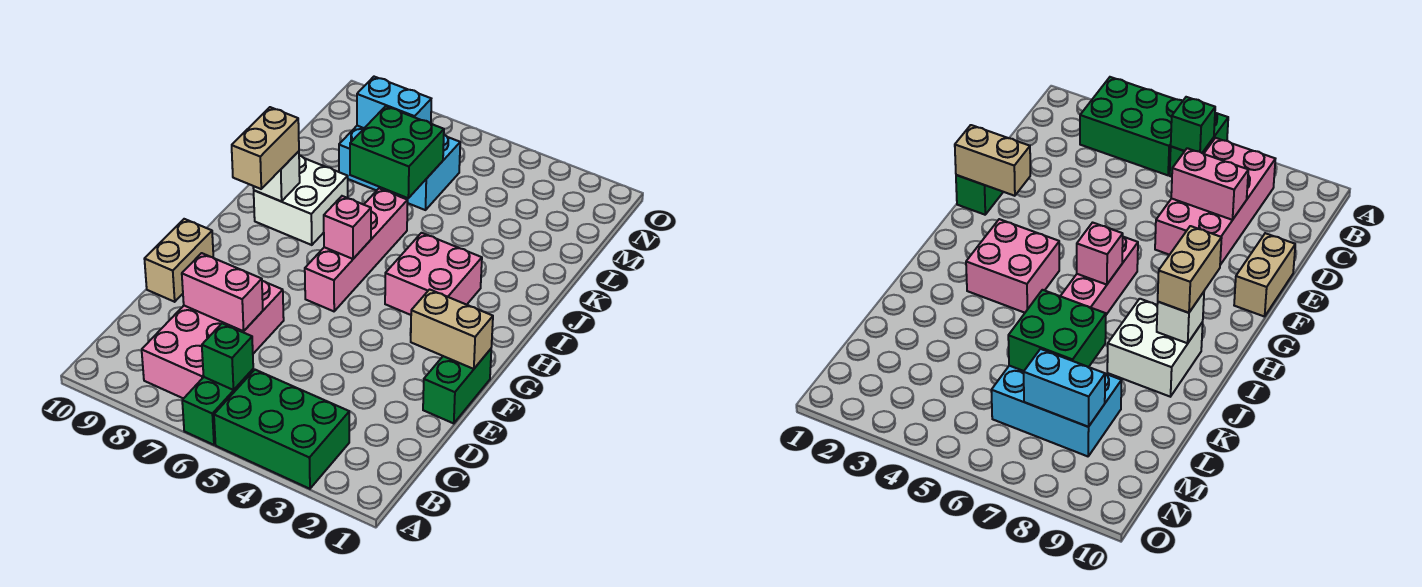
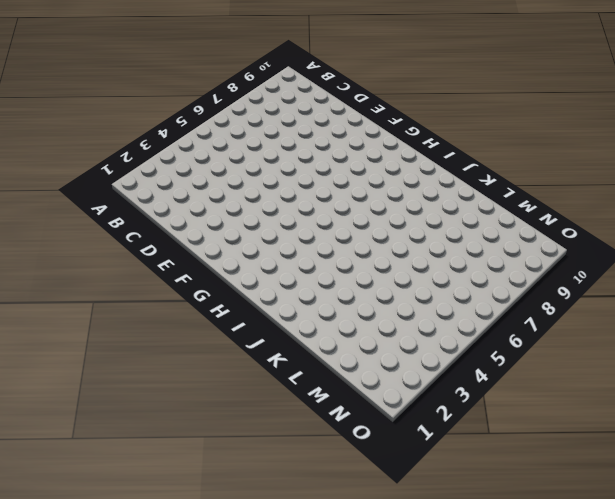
none -> green brick A3:B5 level 1
none -> green brick A6:B6 level 1
none -> pink brick B7:E8 level 1

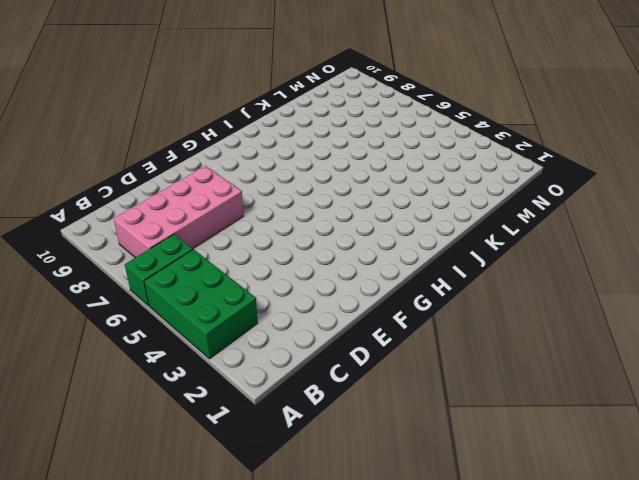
none -> green brick E1:F1 level 1
none -> tan brick E10:F10 level 1
none -> pink brick G6:J6 level 1

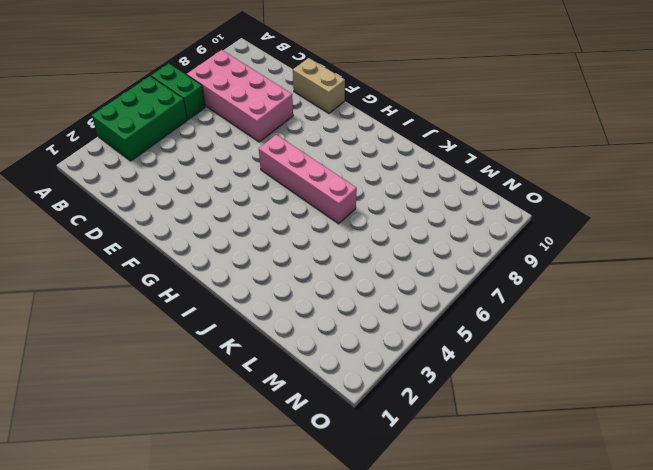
none -> green brick E1:F1 level 1
none -> pink brick H3:I4 level 1
none -> white brick I8:J9 level 1

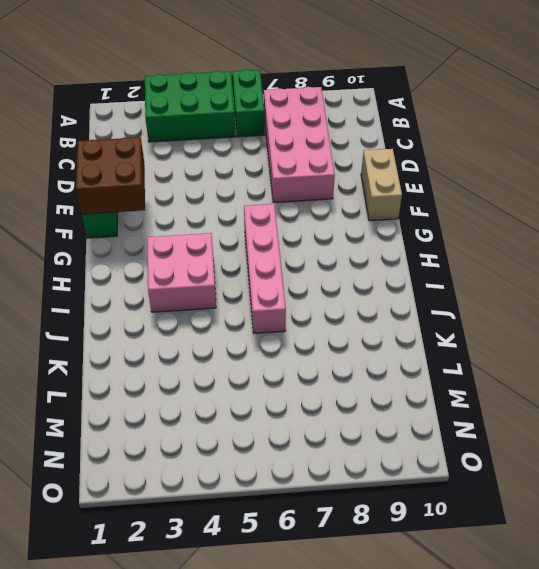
brown brick E1:F2 level 2 -> tan brick F1:F2 level 2
none -> white brick I8:J9 level 1
none -> cyan brick L6:M8 level 1
none -> green brick B6 level 2

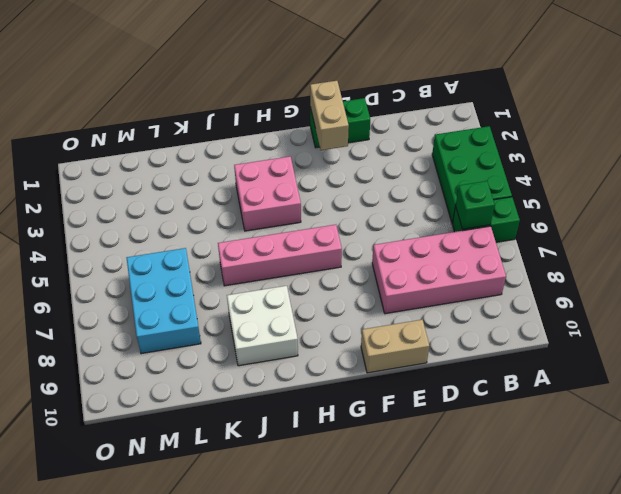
none -> pink brick D7:D8 level 2
none -> pink brick H6 level 2
none -> white brick I9 level 2

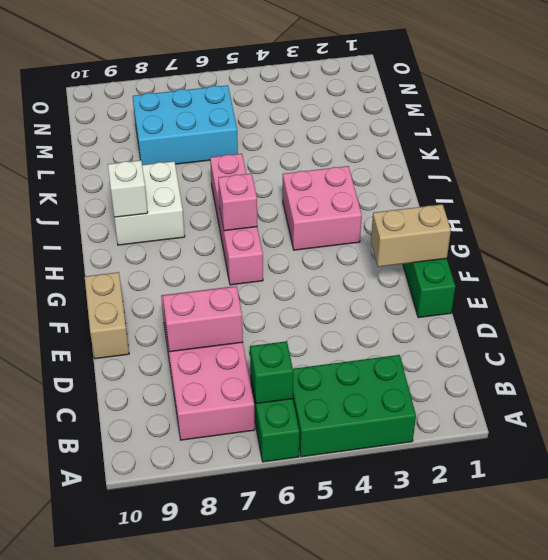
none -> green brick K6:L7 level 2
none -> cyan brick M7:M8 level 2
none -> tan brick H9:I9 level 3

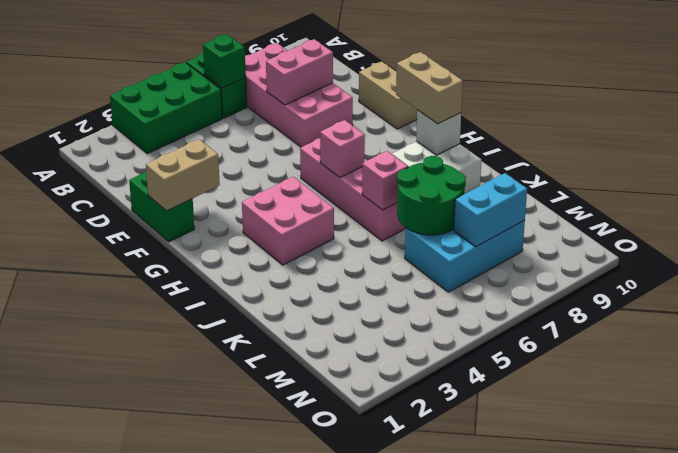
pink brick J6 level 2 -> none
green round brick K6:L7 level 2 -> green brick K6:L7 level 2

